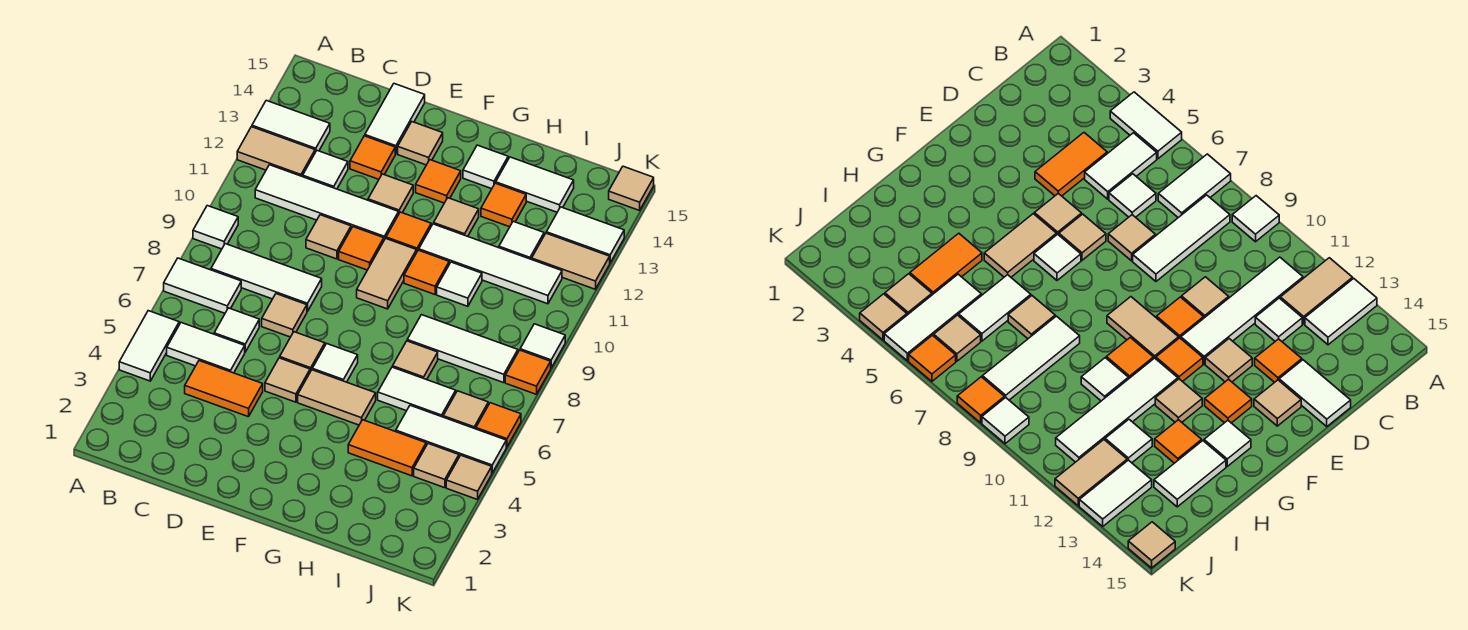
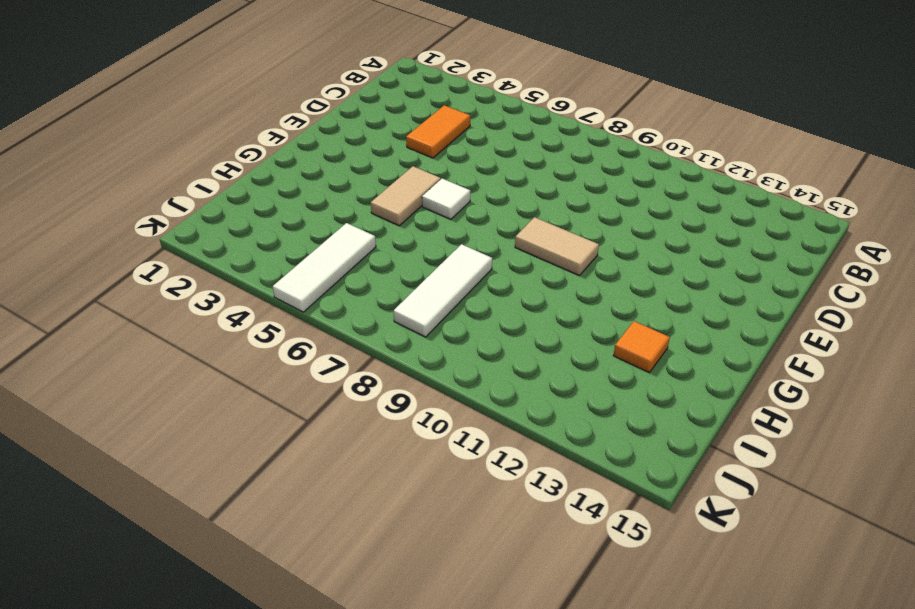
none -> white tile A4:A5 level 1
none -> white tile A7:B7 level 1
none -> white tile A9 level 1
none -> tan tile A12:B12 level 1

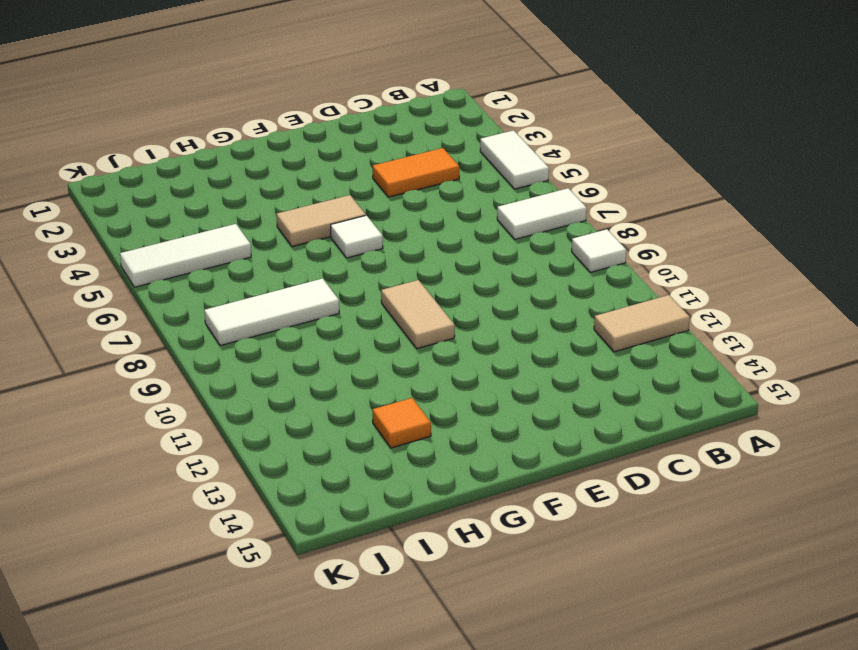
none -> white tile A13:B13 level 1
none -> white tile B5:C5 level 1
none -> white tile B8:D8 level 1
none -> white tile B11:E11 level 1

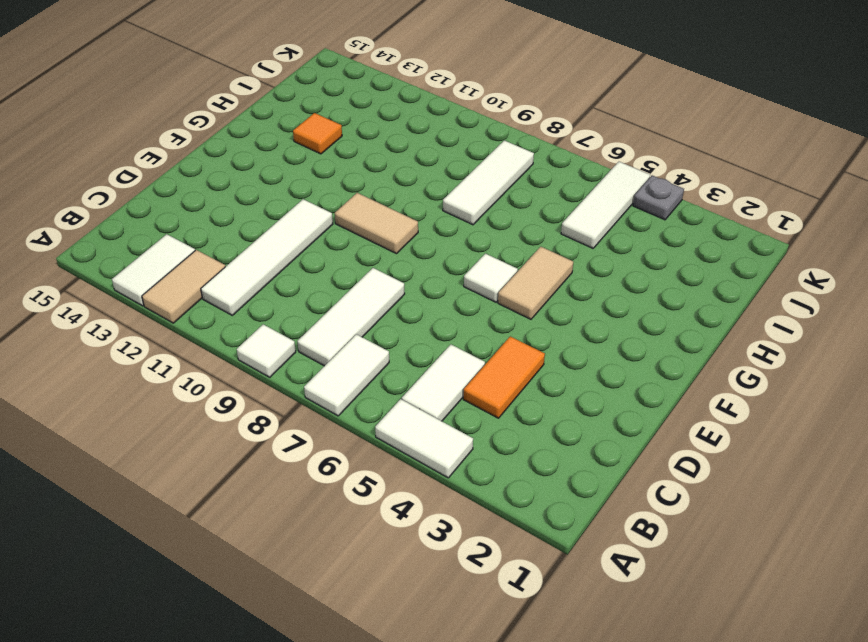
grey plate K4 level 1 -> tan tile K4 level 1
none -> white tile C6 level 1
none -> white tile C12 level 1
none -> tan tile D7 level 1
none -> tan tile D10 level 1

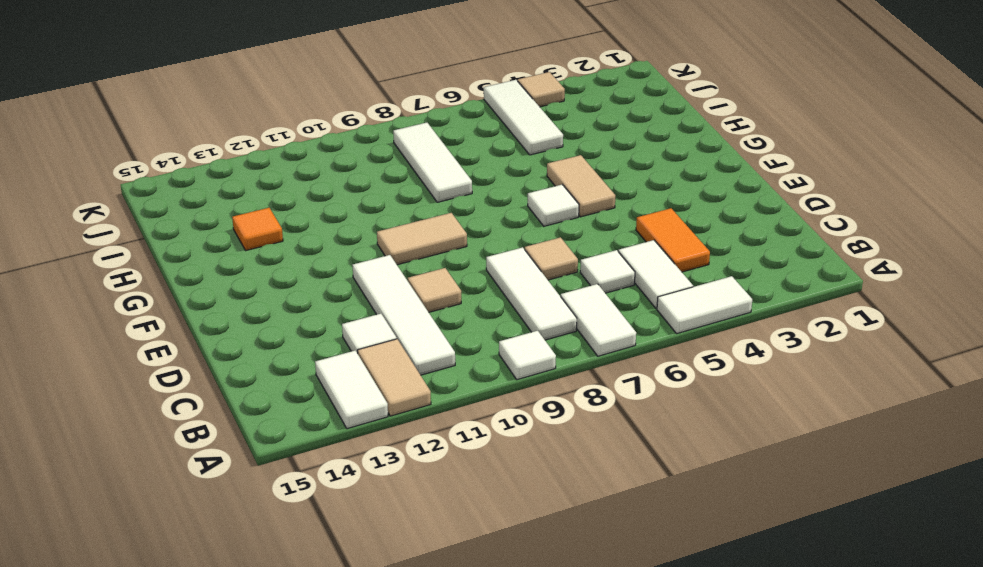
none -> orange tile D13 level 1
none -> white tile D14:D15 level 1
none -> tan tile E5 level 1
none -> tan tile E6 level 1

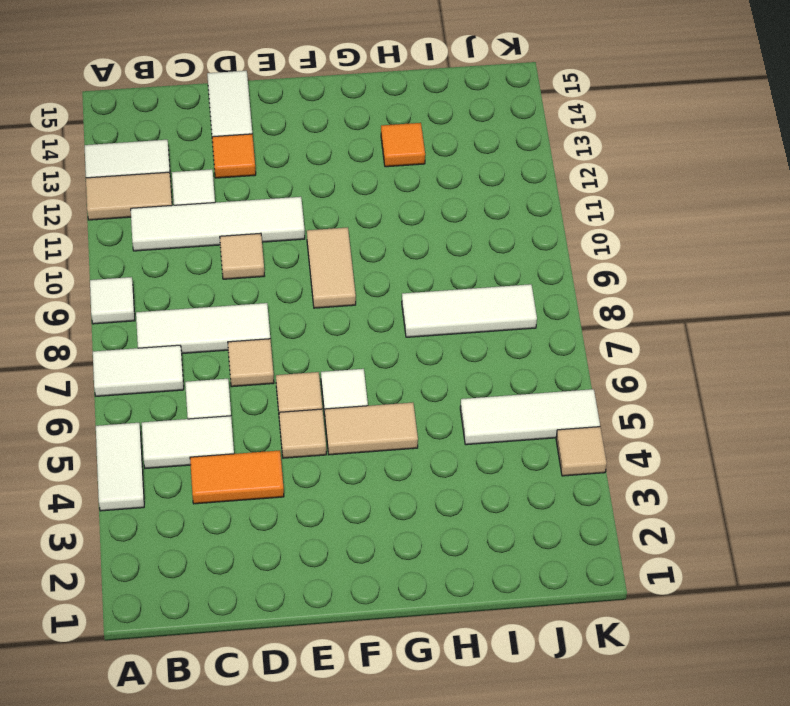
none -> orange tile E10 level 1
none -> tan tile E12 level 1
none -> tan tile E14 level 1
none -> orange tile F11 level 1

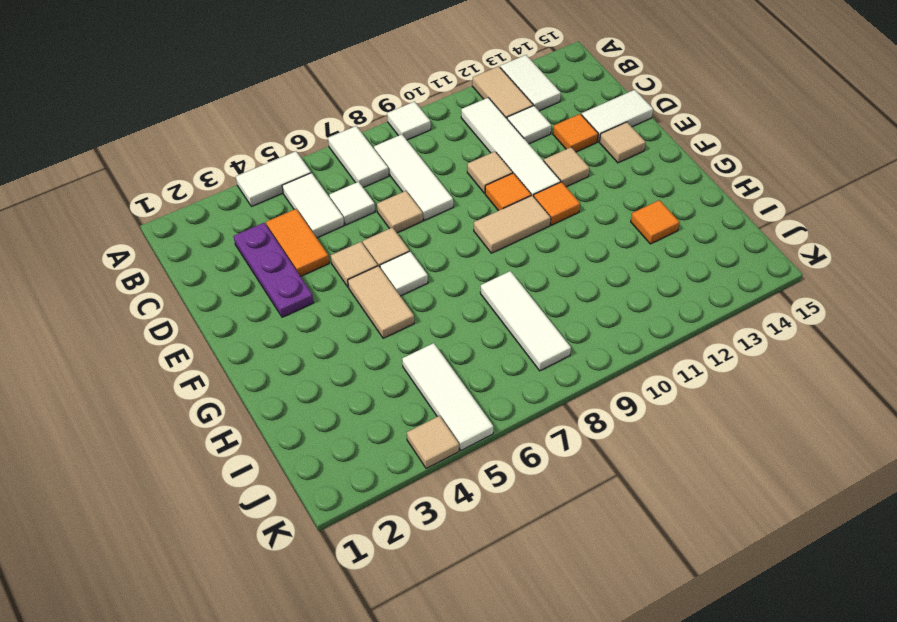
purple plate C3:E3 level 1 -> none
none -> orange tile F13 level 1
none -> orange tile G10 level 1
none -> white tile G11:J11 level 1
none -> tan tile G12 level 1

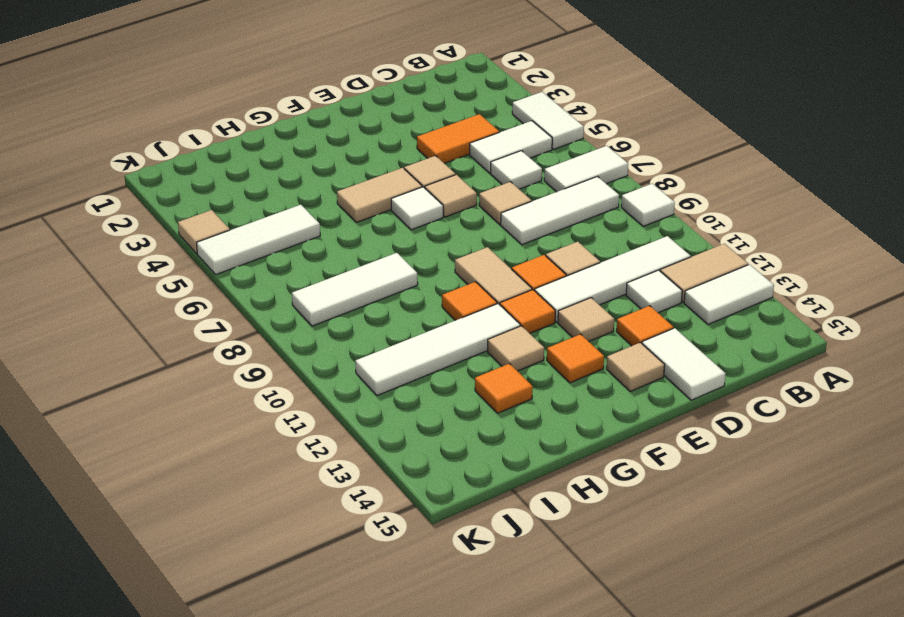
none -> white tile G14 level 1
none -> orange tile H4:I4 level 1
none -> white tile H6:I6 level 1
none -> tan tile H7 level 1

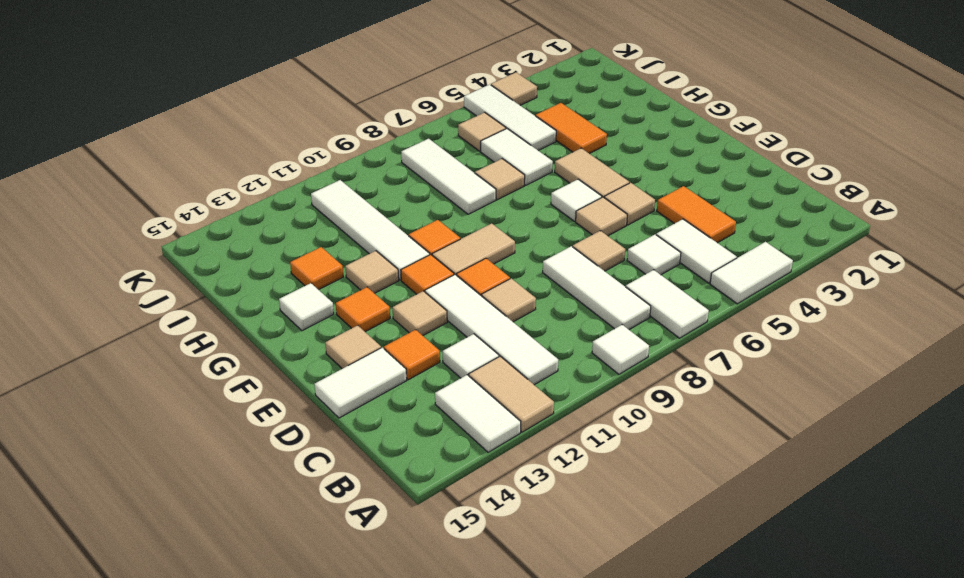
none -> white tile H10 level 1
none -> white tile H14:I14 level 1
none -> white tile I12 level 1
none -> tan tile J4 level 1

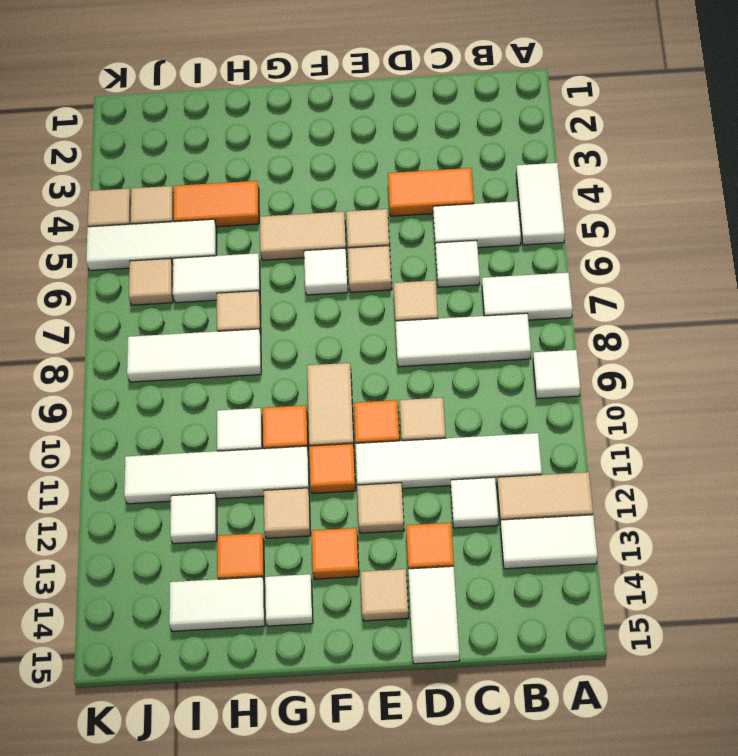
none -> tan tile J12:K12 level 1
none -> white tile J13:K13 level 1
none -> orange tile K6 level 1
none -> orange tile K8 level 1

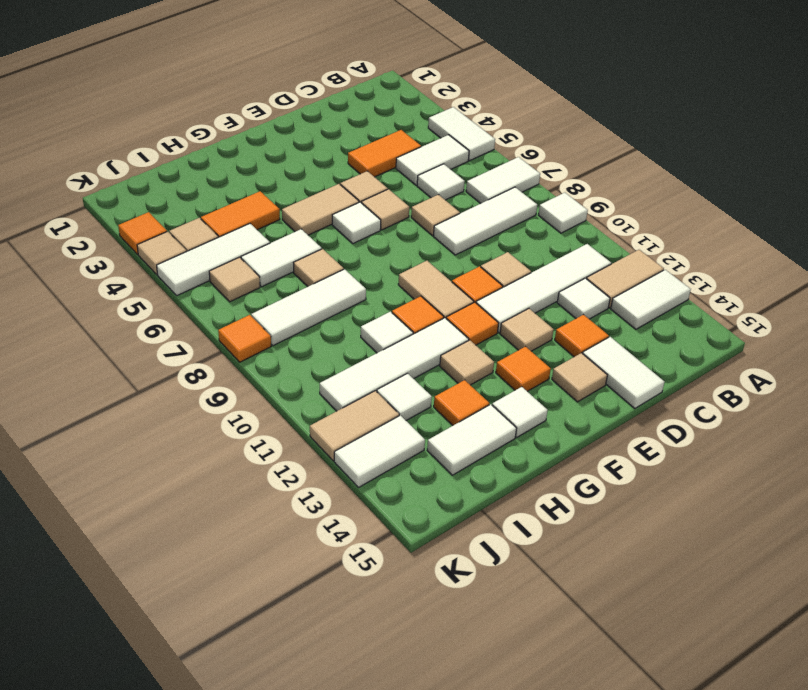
orange tile K3 level 1 -> orange tile K6 level 1
none -> white tile K9 level 1
none -> tan tile K15 level 1

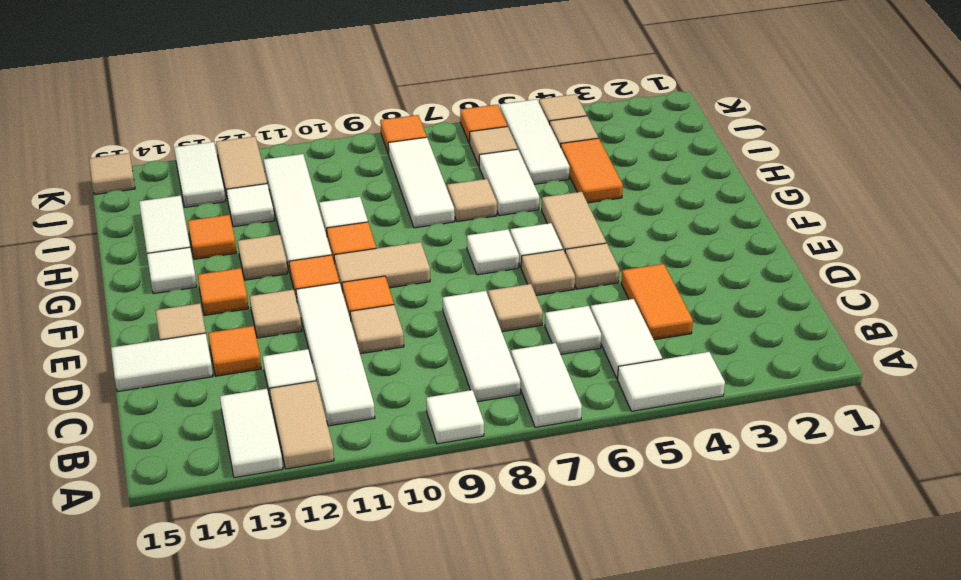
white tile F7 level 1 -> white tile K9 level 1

